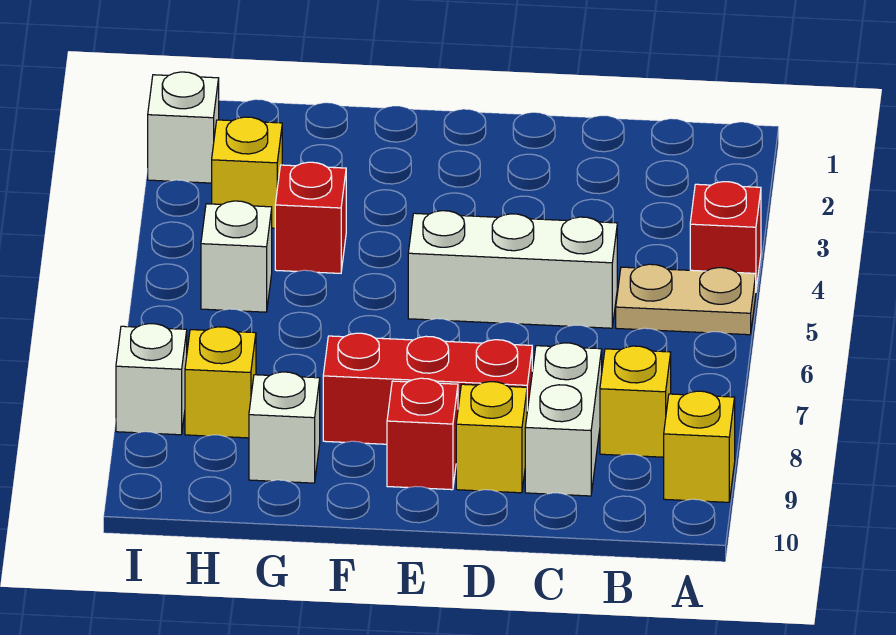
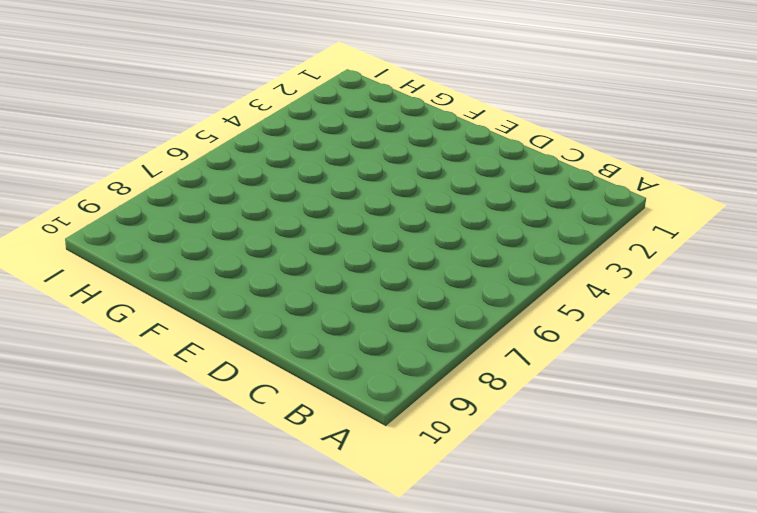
none -> red brick A4 level 1
none -> tan plate A5:B5 level 1
none -> yellow brick A9 level 1

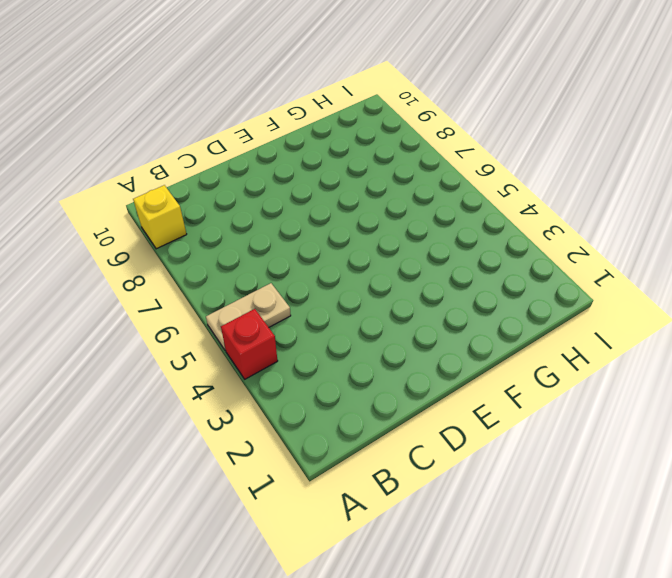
none -> yellow brick B8 level 1
none -> white brick C5:E5 level 1
none -> white brick C8:C9 level 1

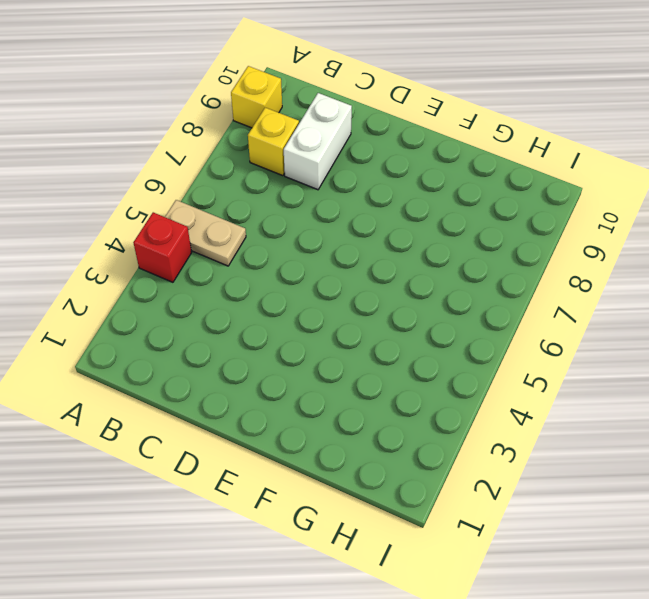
none -> white brick C5:E5 level 1
none -> red brick D8:F8 level 1
none -> yellow brick D9 level 1

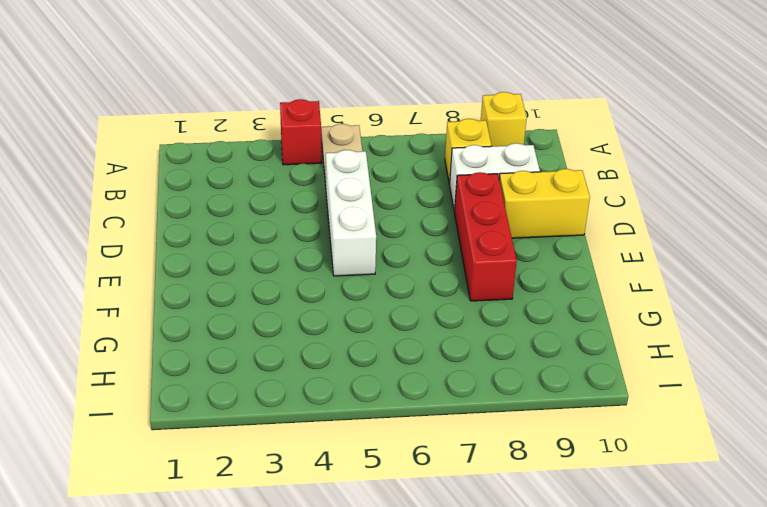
yellow brick D9:D10 level 1 -> yellow brick D9 level 1
none -> red brick E9 level 1
none -> red brick G4 level 1
none -> white brick G9 level 1

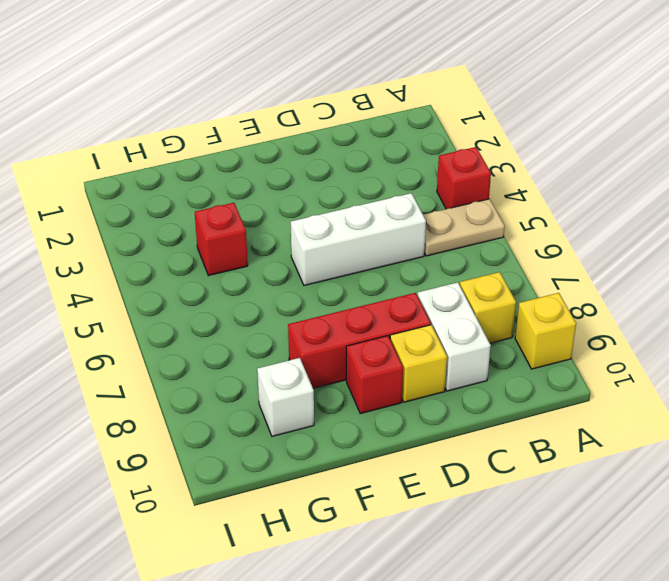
none -> yellow brick H3 level 1
none -> white brick H5 level 1
none -> yellow brick H8 level 1

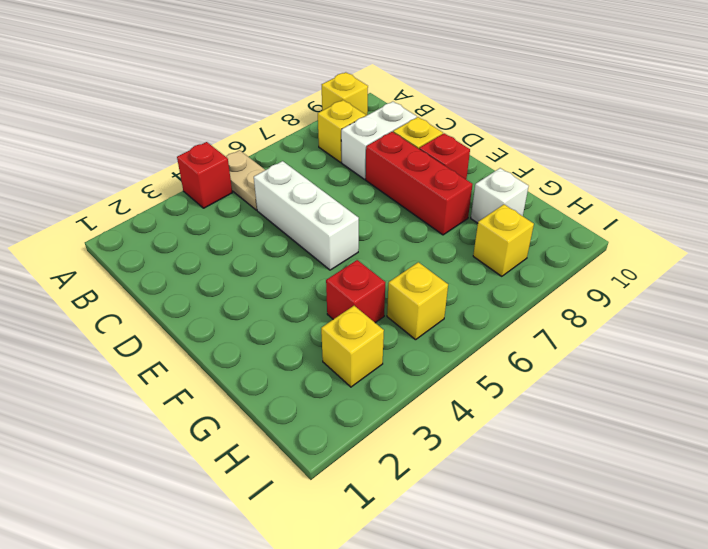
yellow brick H5 level 1 -> white brick H5 level 1
none -> white brick I2 level 1
none -> white brick I8 level 1

